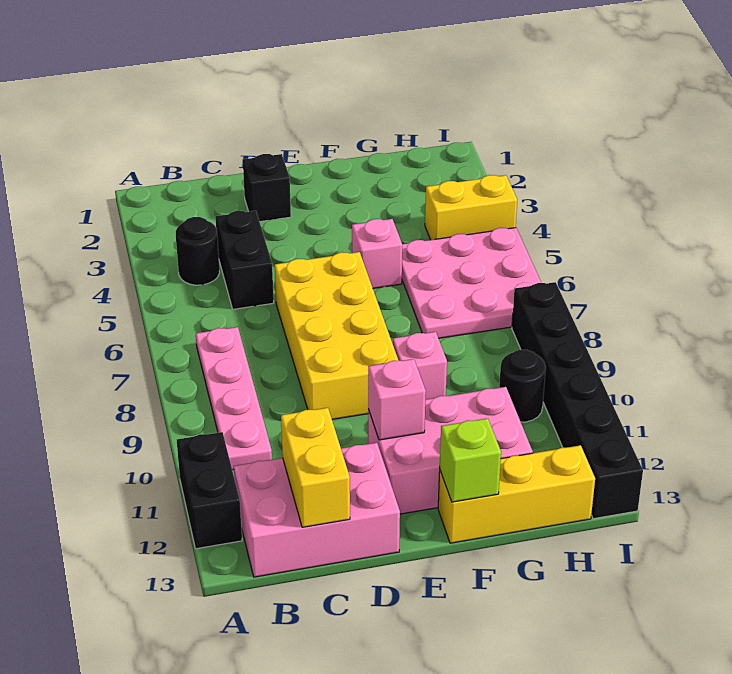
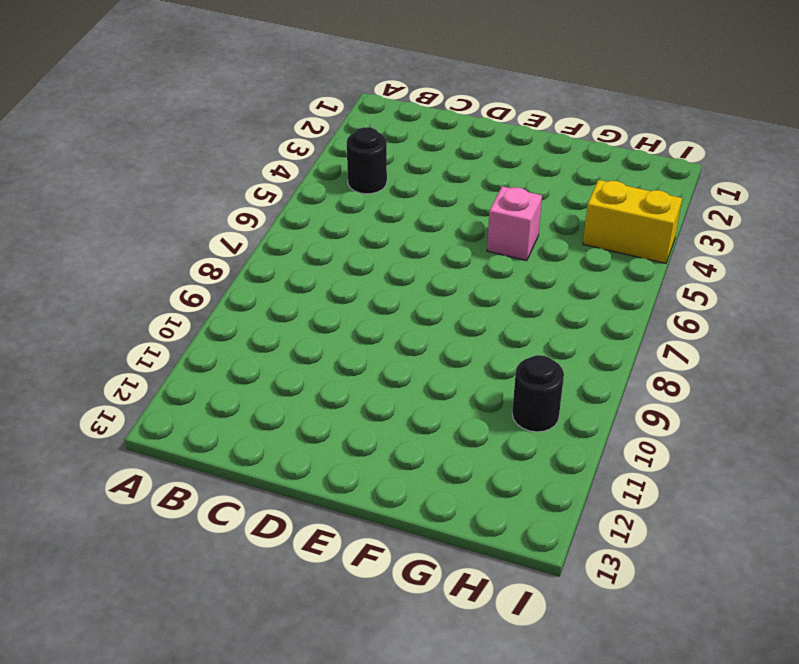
none -> black brick A11:A12 level 1
none -> pink plate B7:B10 level 1
none -> pink brick B12:D13 level 1

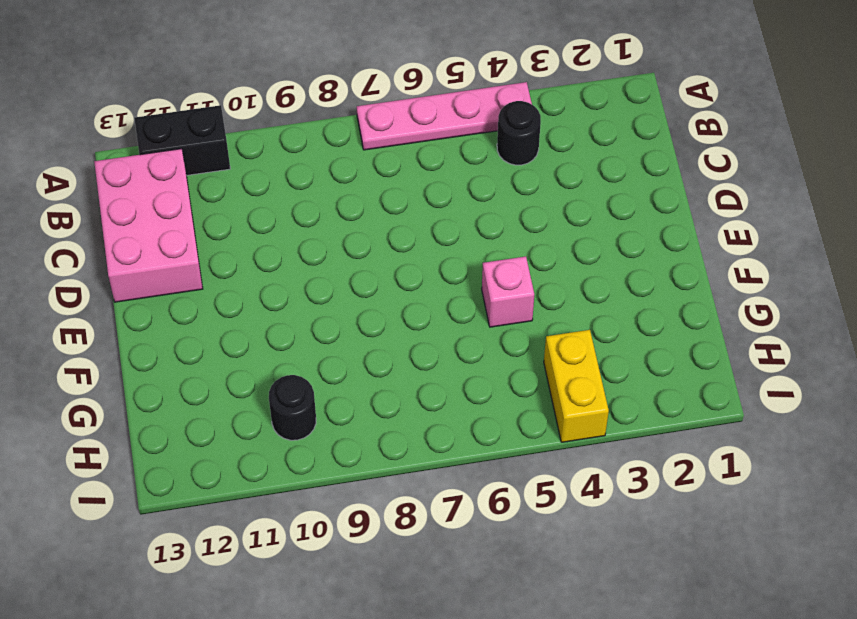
pink plate A4:A7 level 1 -> pink plate B7:B10 level 1
none -> black brick C4:C5 level 1
none -> black brick D2 level 1
none -> yellow brick D6:E9 level 1

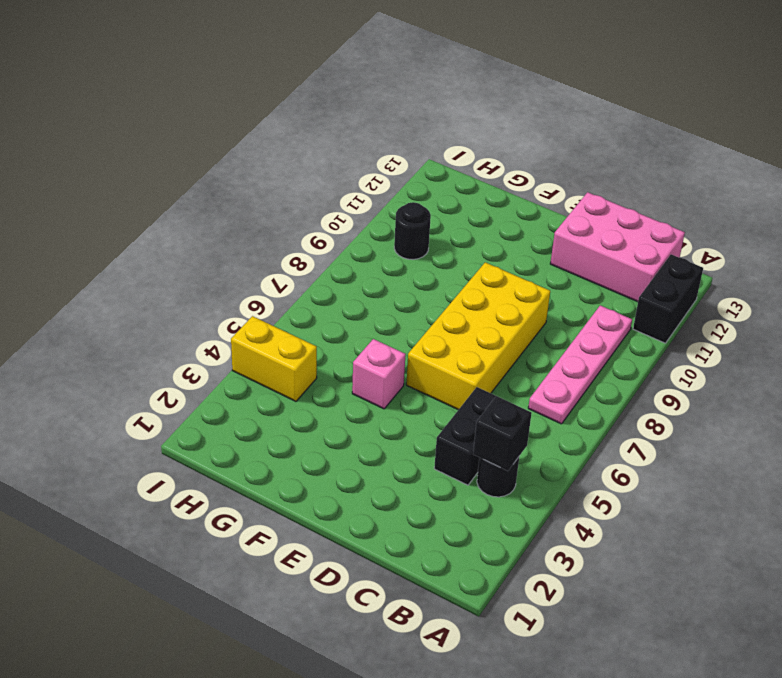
black brick B4 level 2 -> black brick D2 level 1
none -> pink brick E11:G12 level 1
none -> pink brick F9 level 1
none -> yellow brick F13:H13 level 1

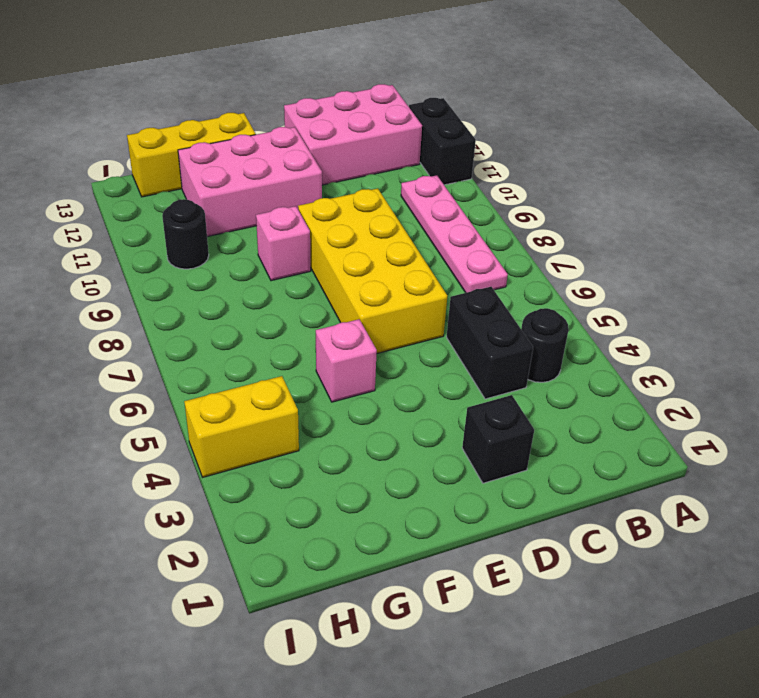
none -> pink plate G5:I7 level 1
none -> black brick I8:I13 level 1
none -> yellow brick C12:C13 level 2

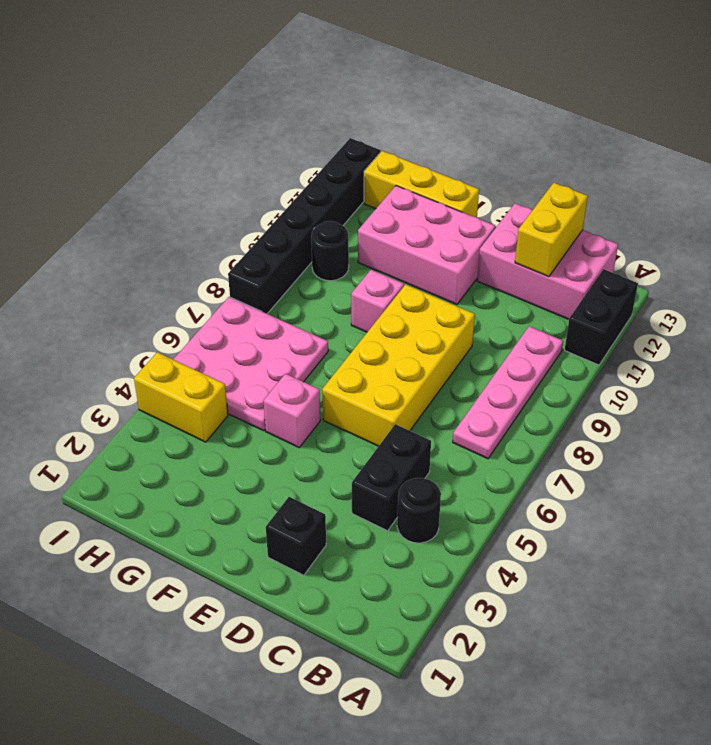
none -> pink brick E11 level 2
none -> lime brick F13 level 2

